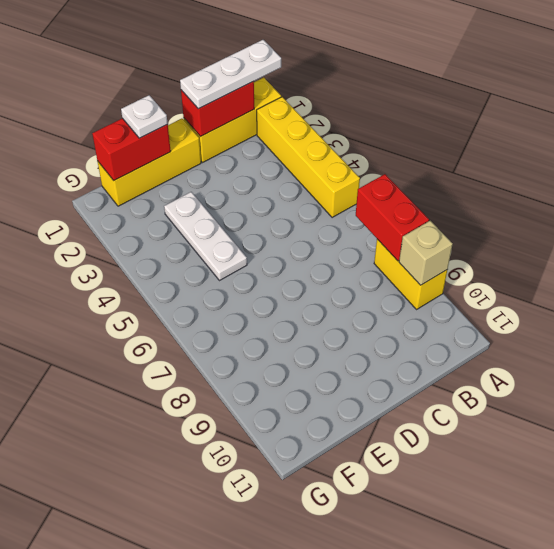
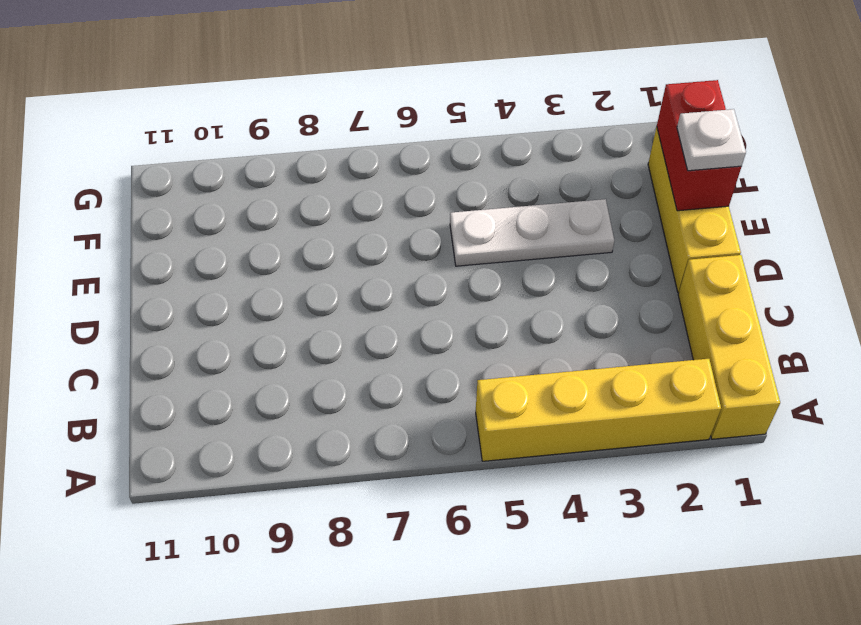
none -> yellow brick A8:A9 level 1
none -> red brick A7:A8 level 2

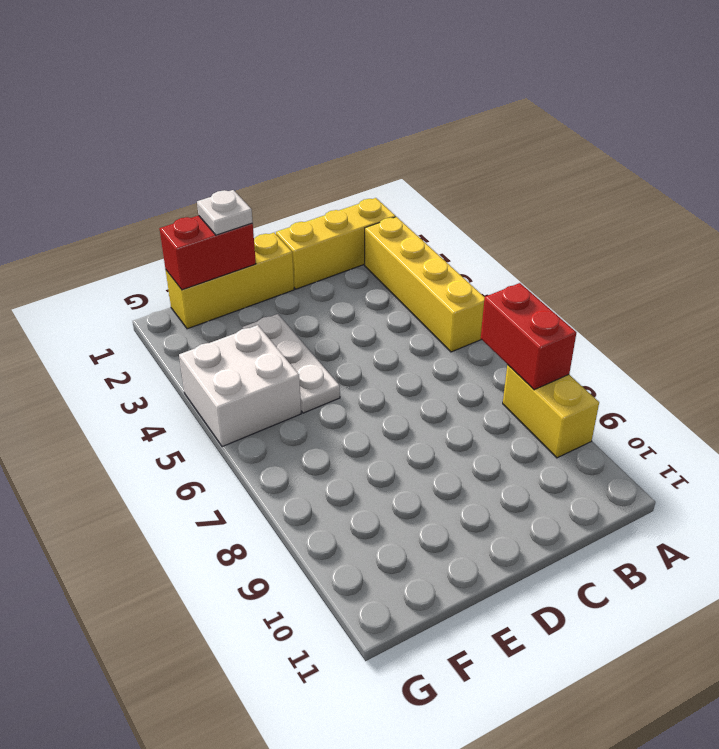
white brick F4:G5 level 1 -> none
none -> tan brick A9 level 2
none -> red brick B1:C1 level 2

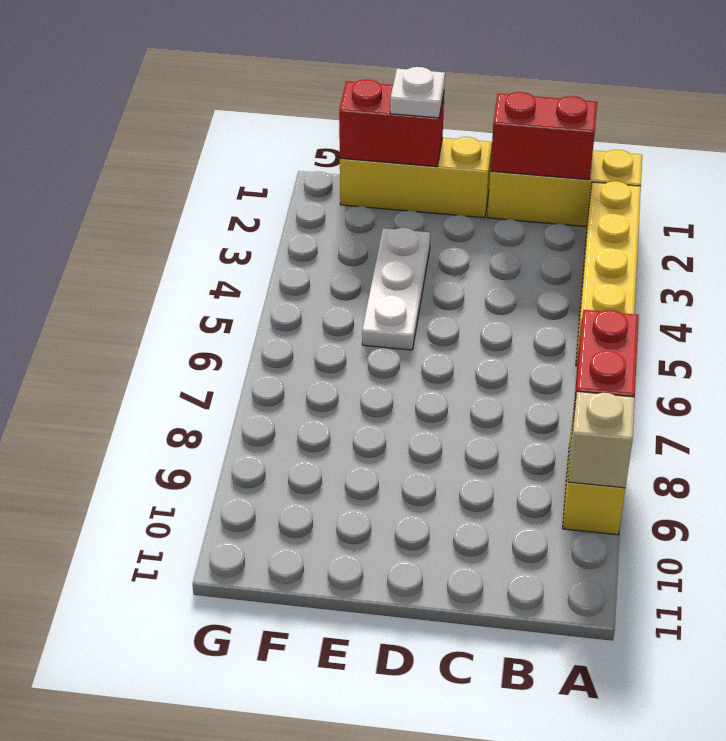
none -> white plate A1:C1 level 3

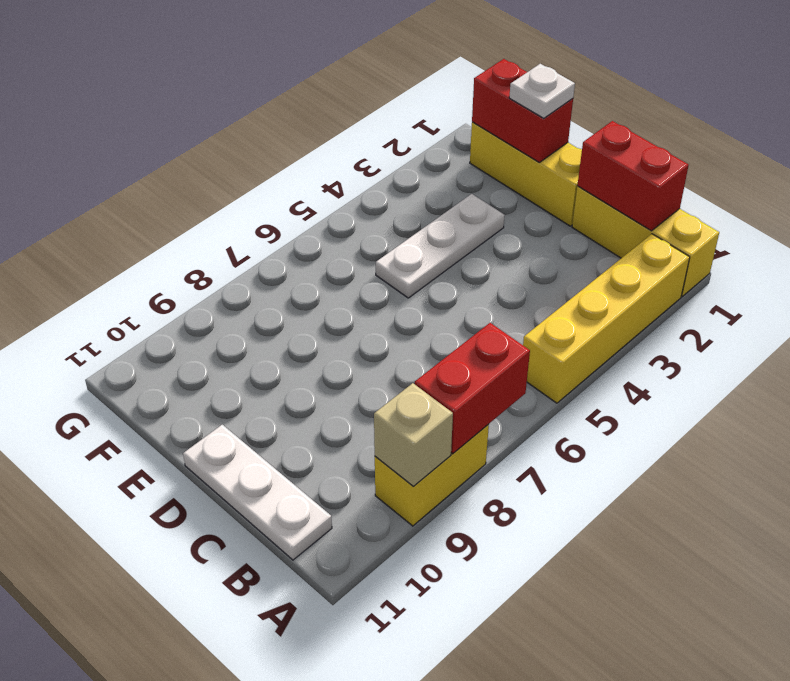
white plate B11:D11 level 1 -> white plate A1:C1 level 3

